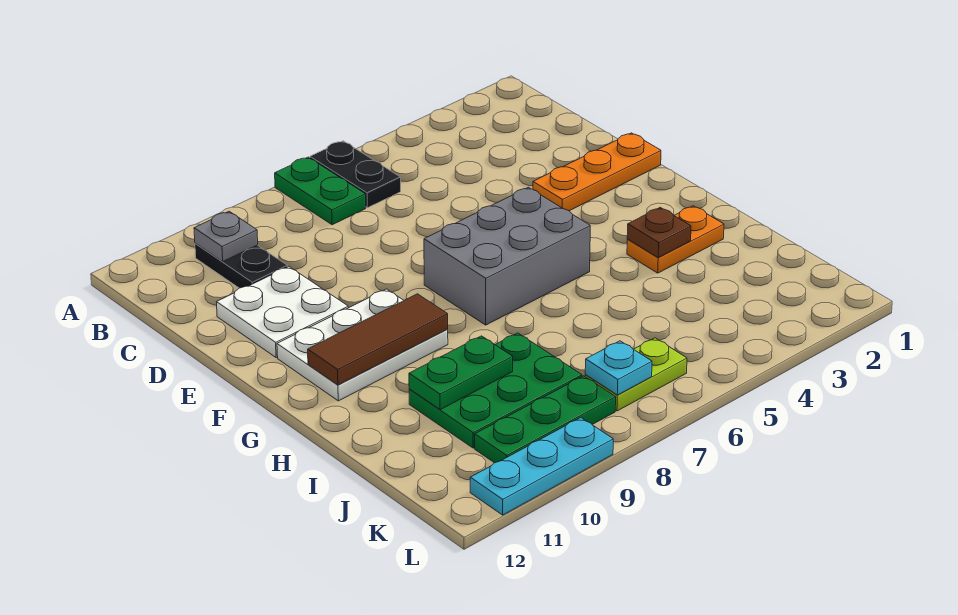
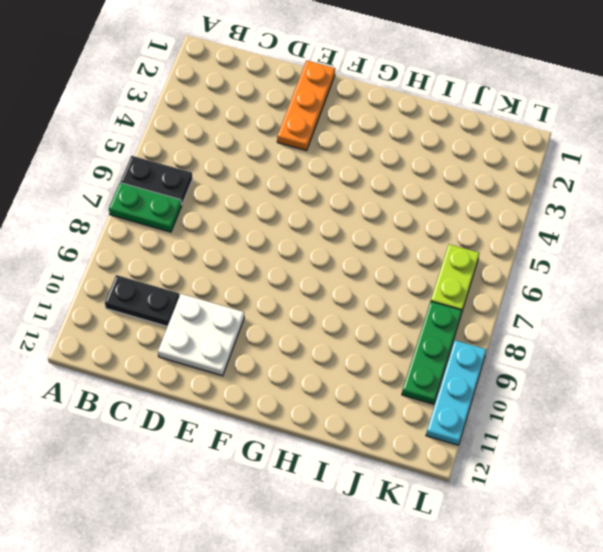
none -> grey brick F5:G7 level 1
none -> white plate F9:G11 level 1
none -> orange plate H2:H3 level 1

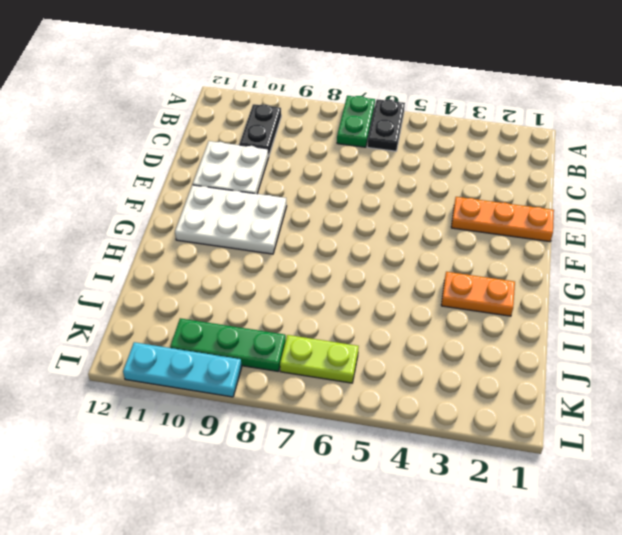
none -> grey brick F5:G7 level 1
none -> green plate I8:J10 level 1
none -> grey plate B10 level 2

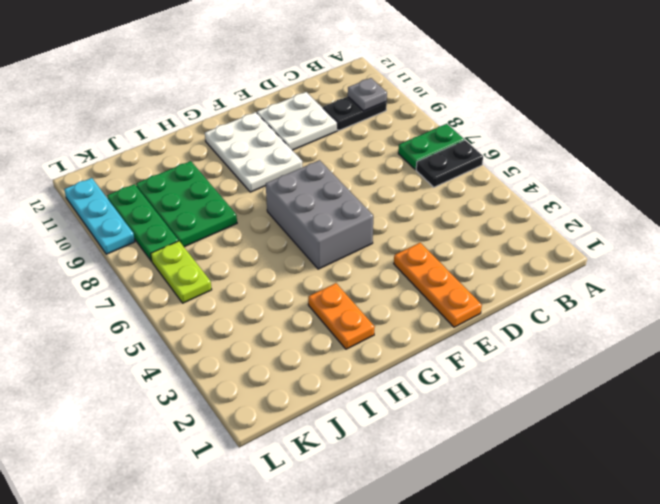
none -> brown tile G9:G11 level 2
none -> brown plate H3 level 2
none -> green plate I9:I10 level 2

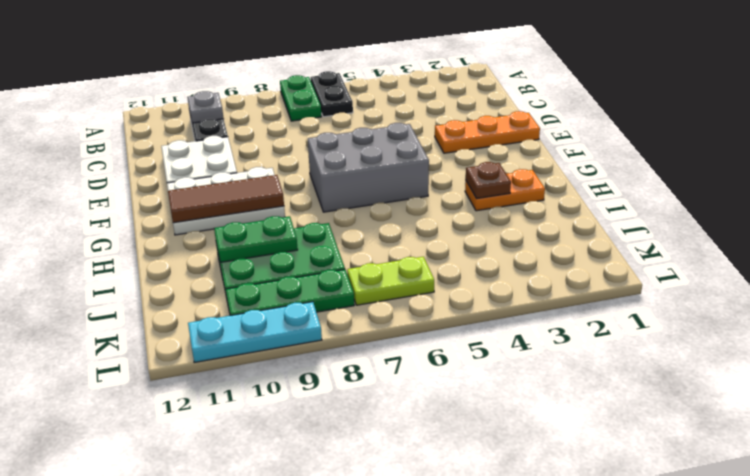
none -> cyan plate K7 level 2

